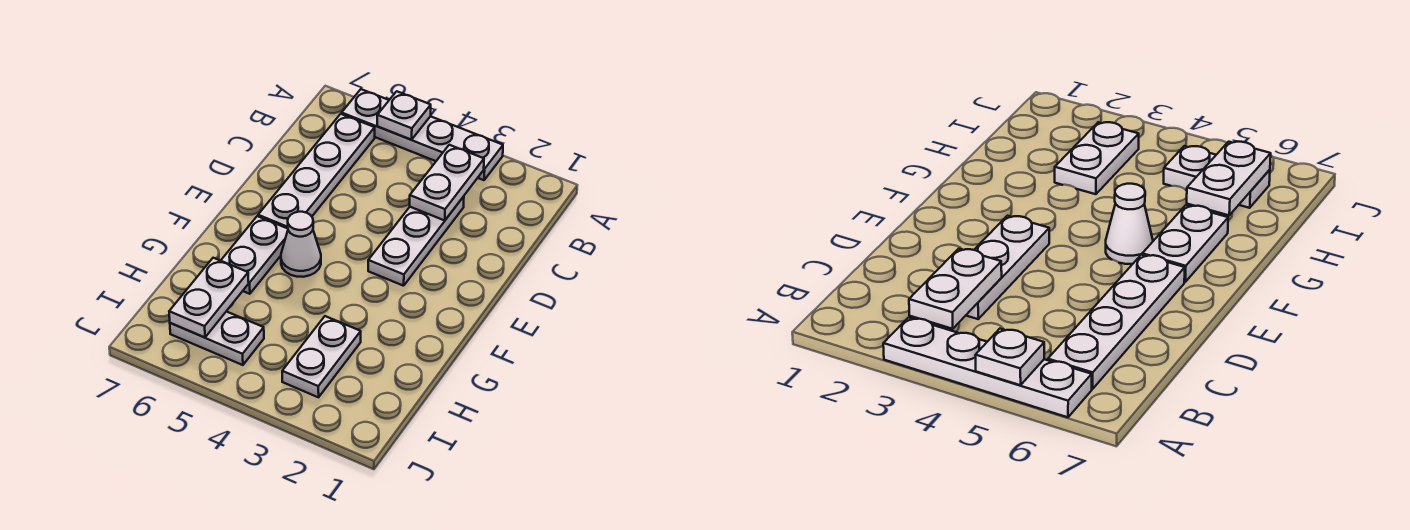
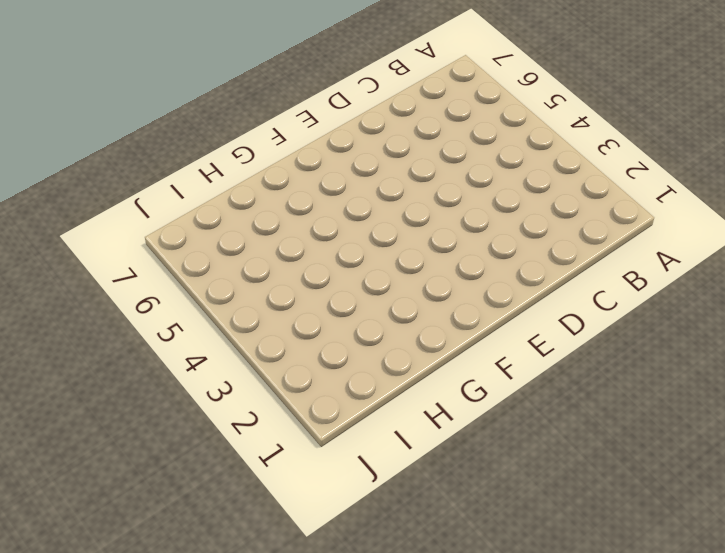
none -> white plate A3:A6 level 1
none -> white plate B6:E6 level 1

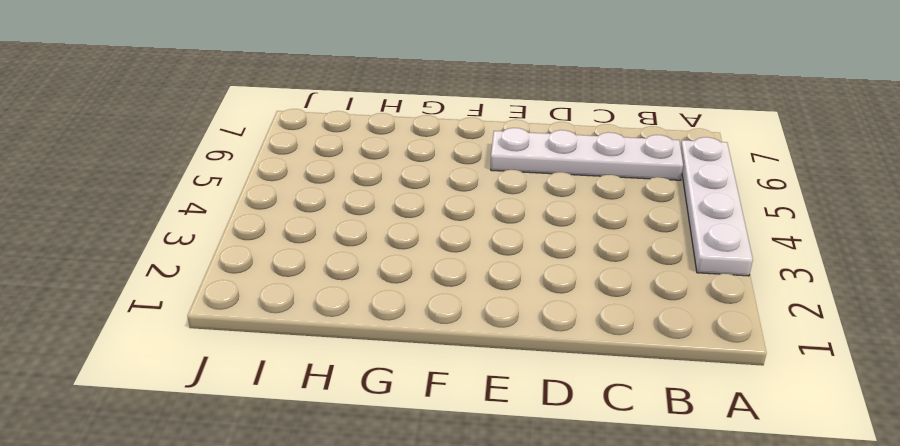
none -> white plate C3:E3 level 1
none -> white cone F5 level 1

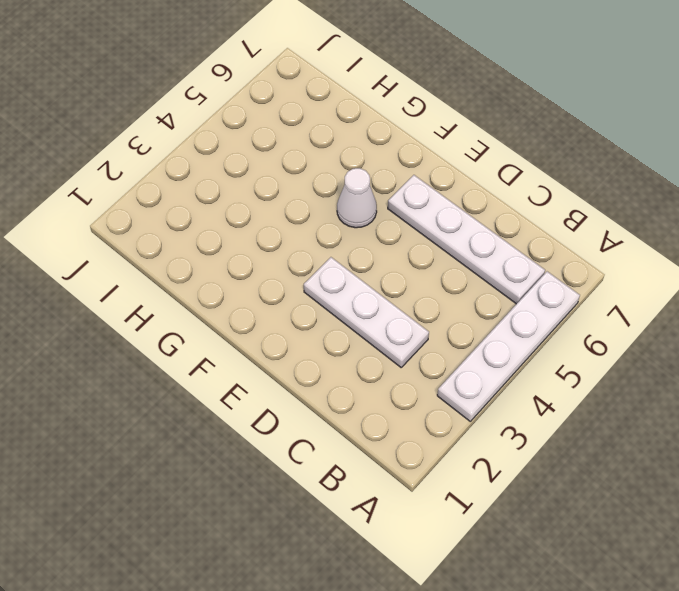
none -> white plate F6:G6 level 1
none -> white plate H3:I3 level 1

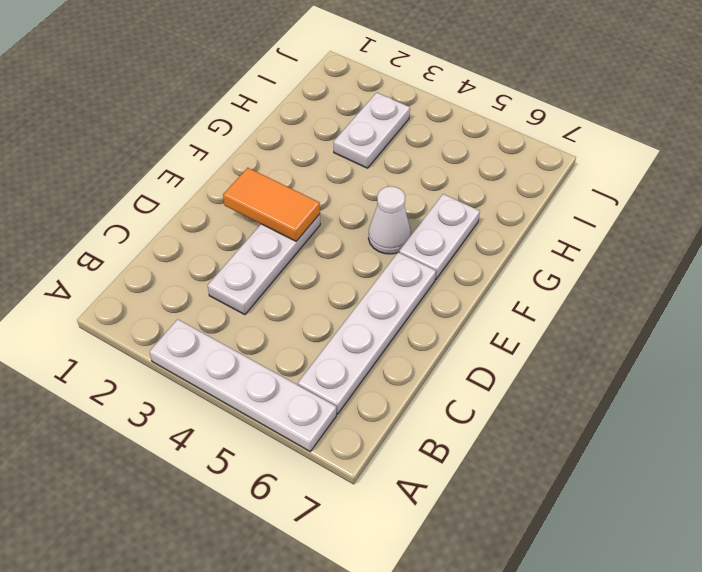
orange tile E2:E3 level 2 -> none
none -> white plate I5:I6 level 1
none -> white plate A5 level 2

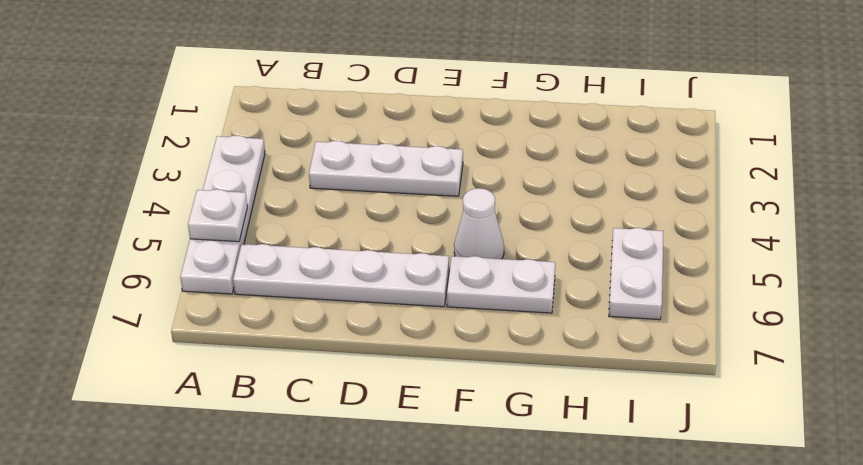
none -> white plate H3:I3 level 1
none -> white plate B3:C3 level 2

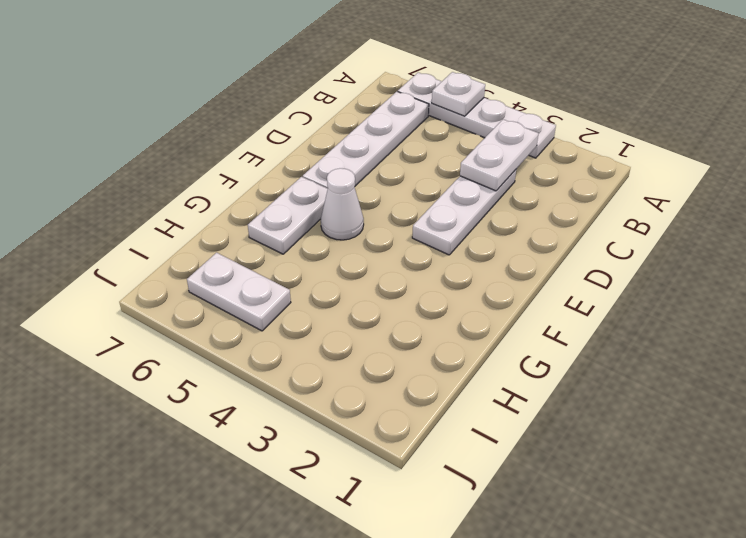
none -> white plate H3:I3 level 1
none -> white plate H6:I6 level 2

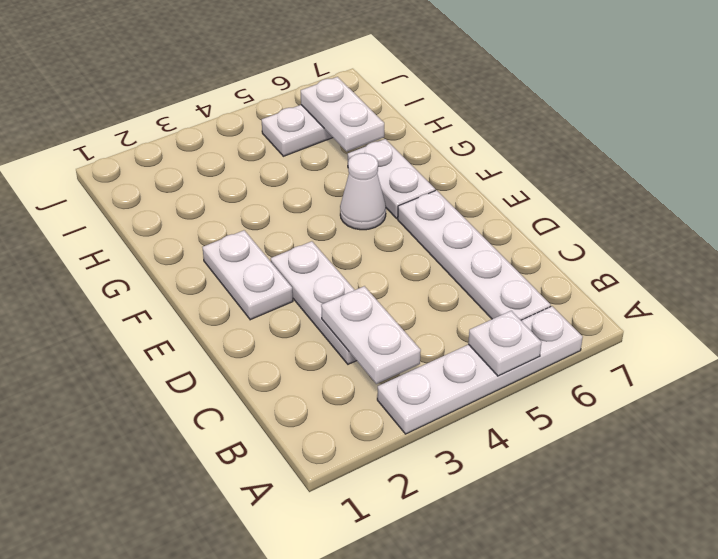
white plate E2:F2 level 1 -> white plate H3:I3 level 1

